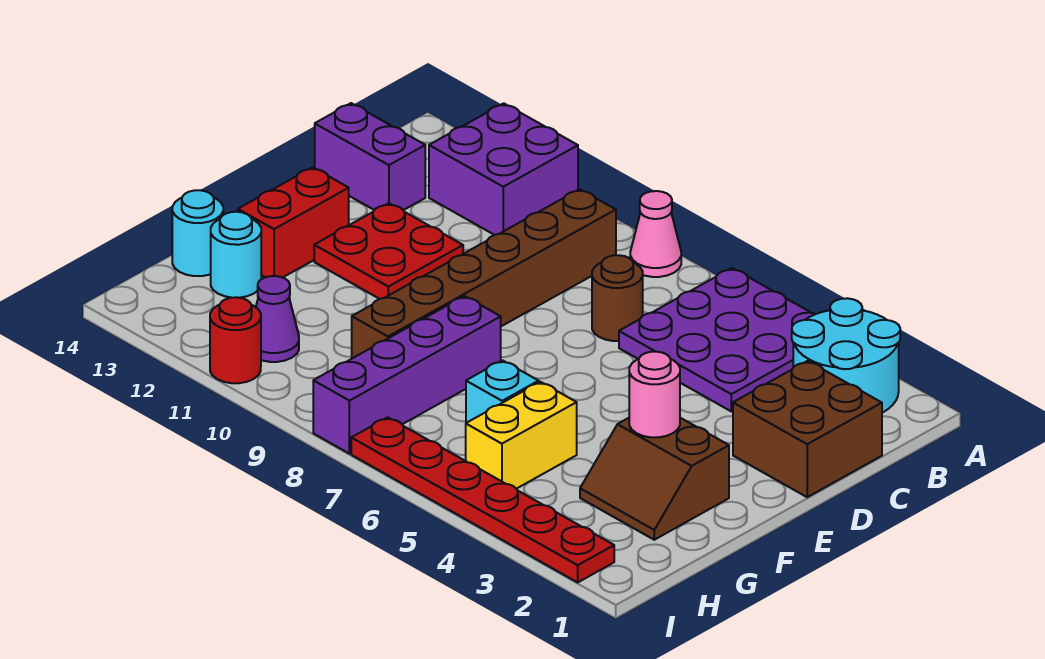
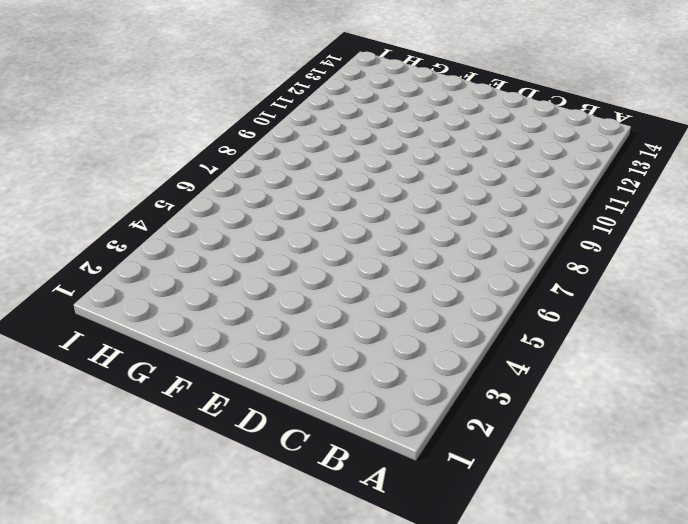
none -> cyan round brick A2:B3 level 1
none -> purple plate A4:C6 level 1
none -> pink cone A8 level 1

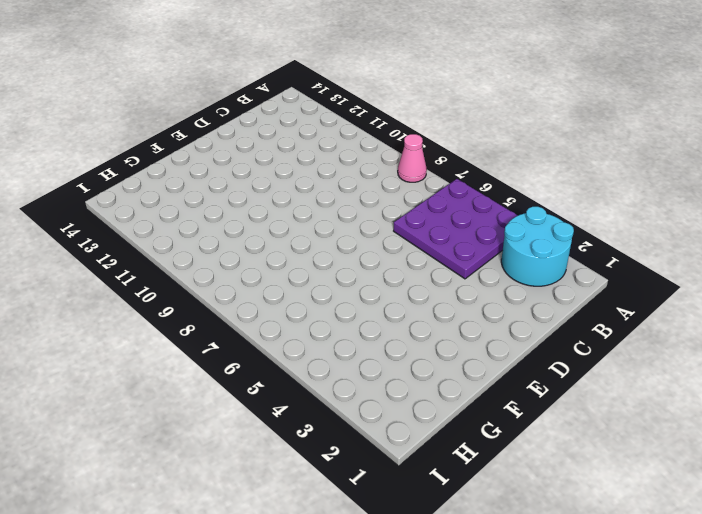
none -> purple brick A11:B12 level 1
none -> brown brick B9:G9 level 1
none -> brown brick C1:D2 level 1

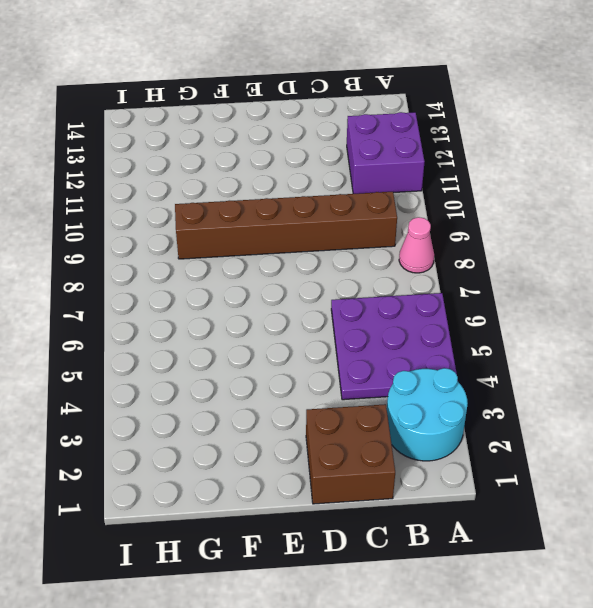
none -> brown round brick C7 level 1
none -> purple brick C13:C14 level 1
none -> red plate D11:E12 level 1

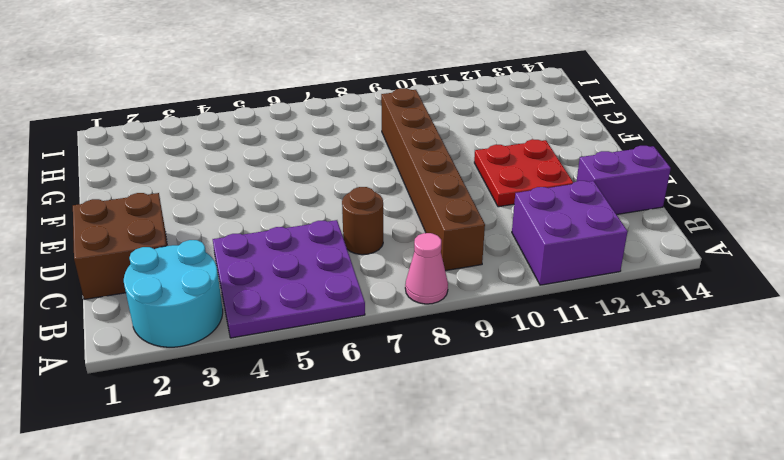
none -> red brick E13:F13 level 1
none -> brown slope F2:G3 level 1 top F
none -> purple brick F8:I8 level 1

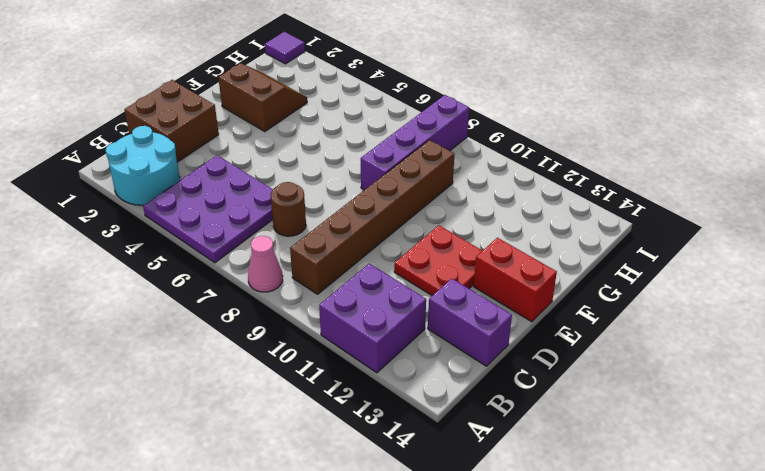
red brick E13:E14 level 1 -> red brick E13:F13 level 1
purple tile I1 level 1 -> none
none -> yellow brick G5:H5 level 1
none -> cyan brick G6 level 1
none -> cyan round brick G13 level 1

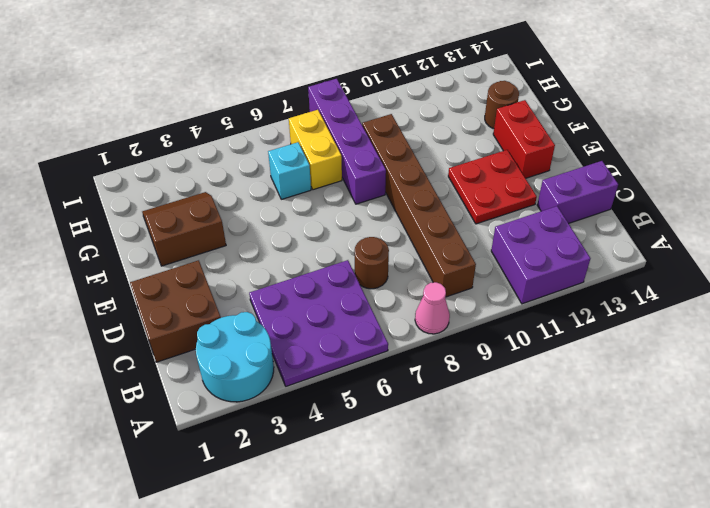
yellow brick G7:H7 level 1 -> yellow brick G5:H5 level 1
brown round brick G13 level 1 -> cyan round brick G13 level 1
none -> cyan round brick G14 level 1
none -> purple cone H11 level 1
none -> red plate I2:I7 level 1

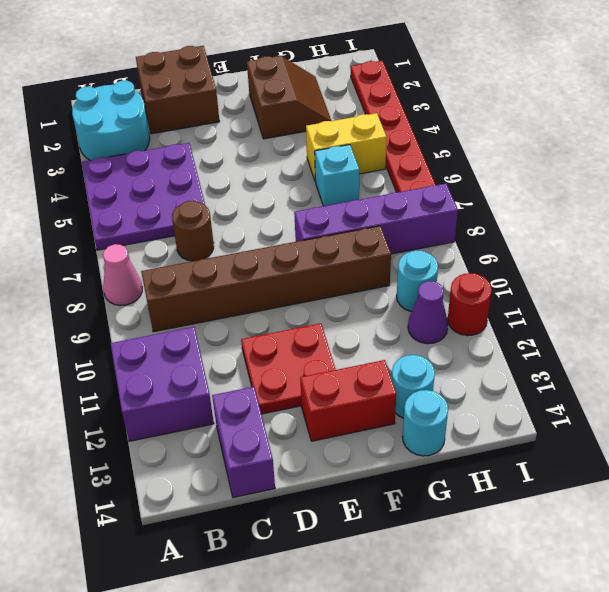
cyan round brick H10 level 1 -> none
none -> pink round brick F3 level 2

